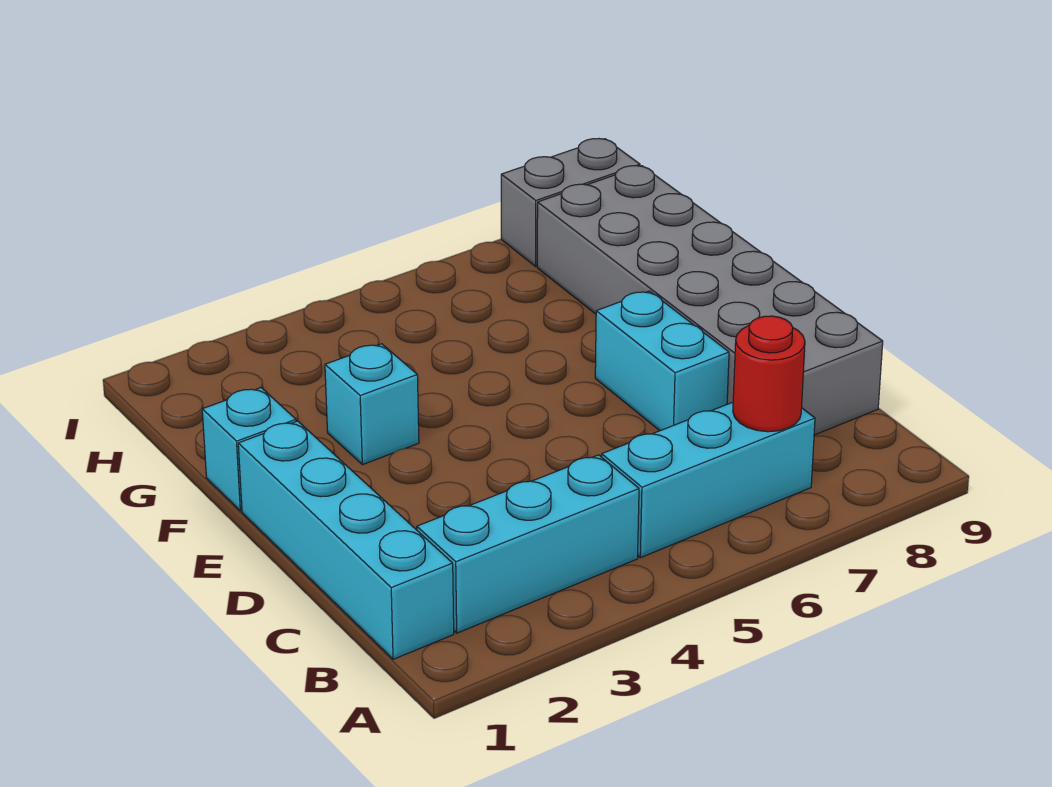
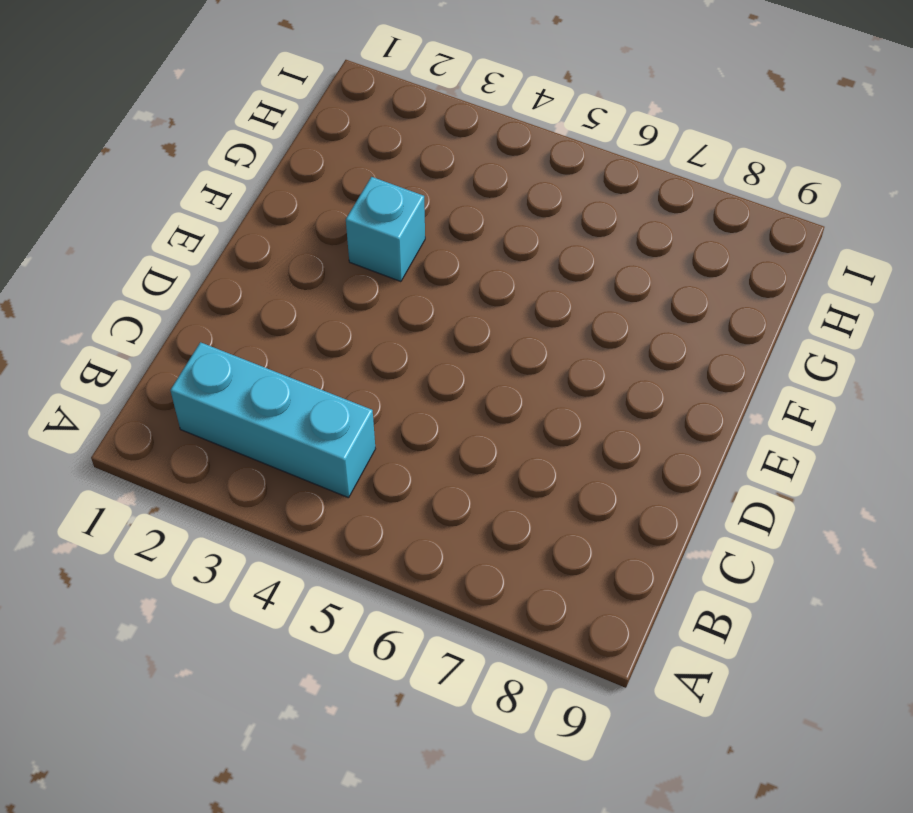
none -> cyan brick B1:E1 level 1
none -> cyan brick B5:B7 level 1

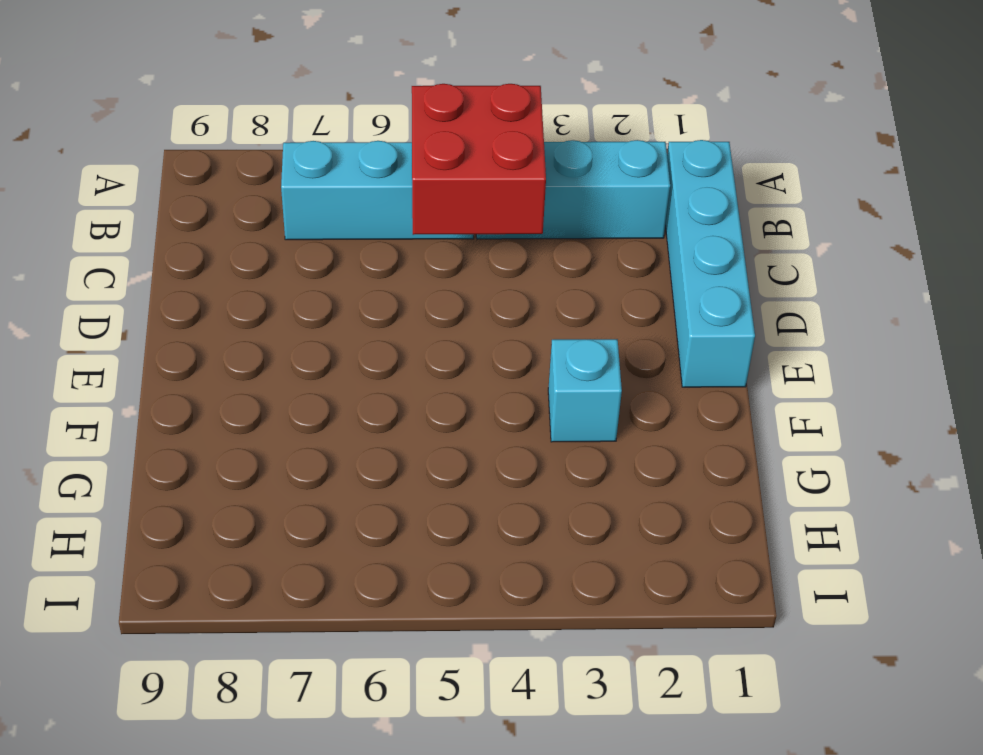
red brick B4:C5 level 2 -> none
none -> grey brick C8:H9 level 1
none -> cyan brick D7:E7 level 1

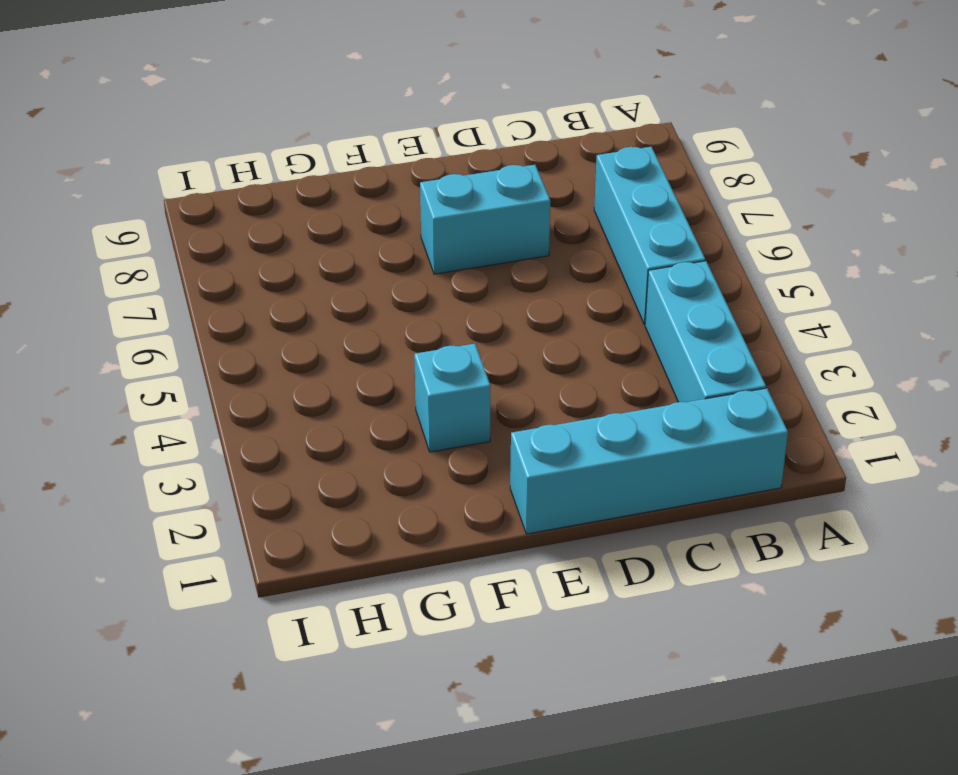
none -> grey brick C8:H9 level 1
none -> cyan brick F1 level 1

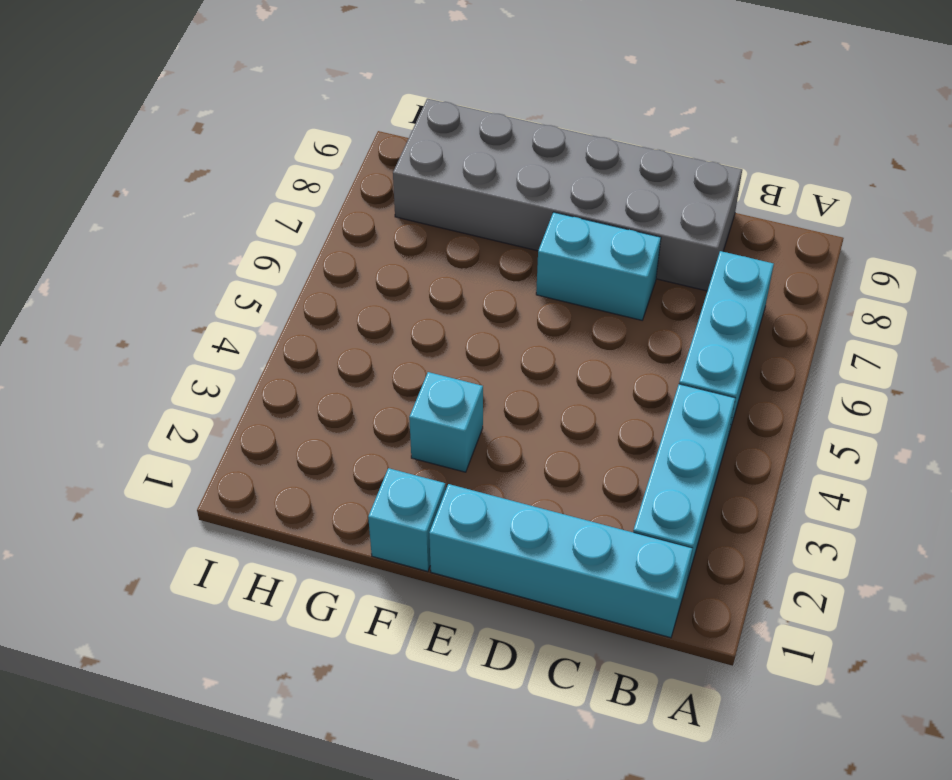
none -> grey brick I8:I9 level 1
none -> red round brick B7 level 2

